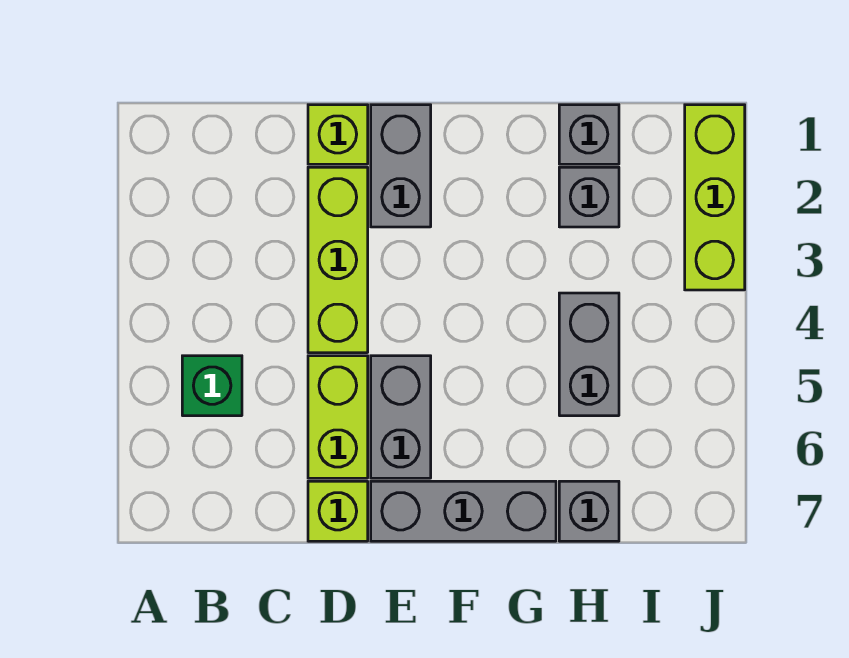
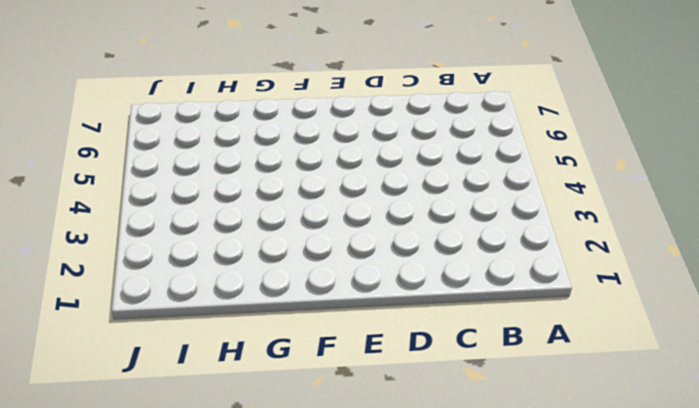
none -> green brick B5 level 1
none -> lime brick D1 level 1
none -> lime brick D2:D4 level 1

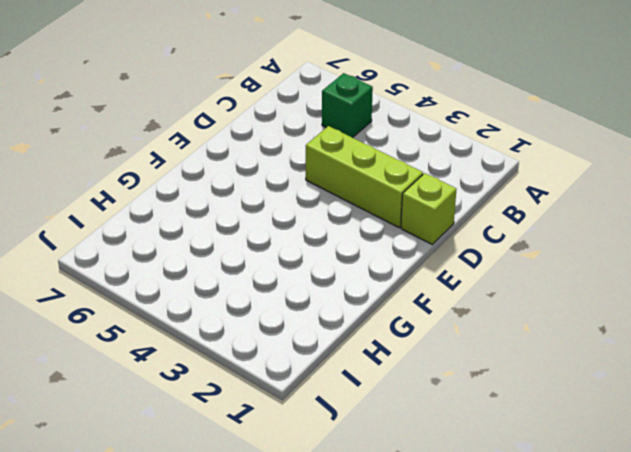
none -> lime brick D5:D6 level 1
none -> lime brick D7 level 1
none -> grey brick E1:E2 level 1

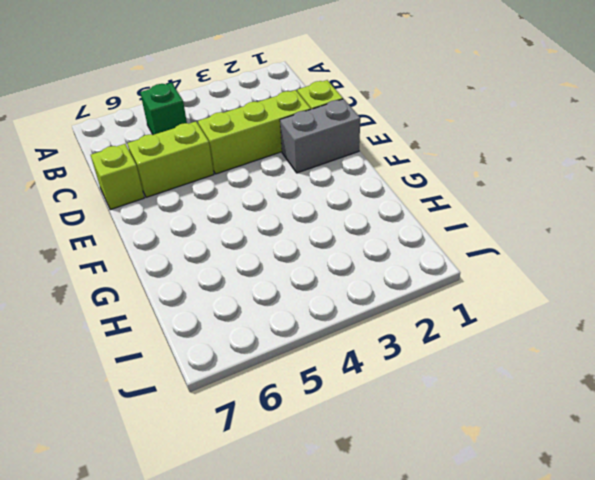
none -> grey brick E5:E6 level 1
none -> grey brick E7:G7 level 1
none -> grey brick H1 level 1

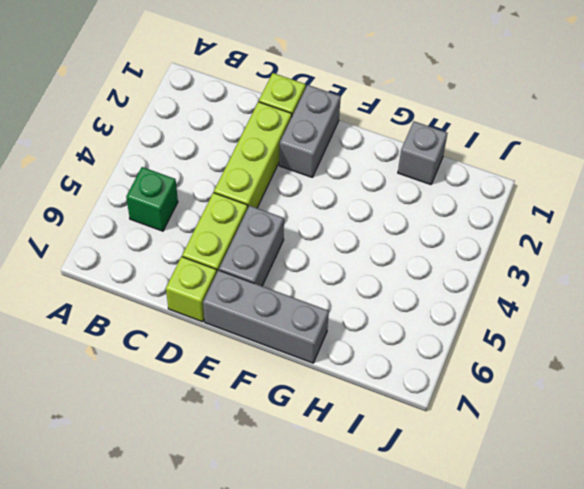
none -> grey brick H2 level 1
none -> grey brick H4:H5 level 1
none -> grey brick H7 level 1

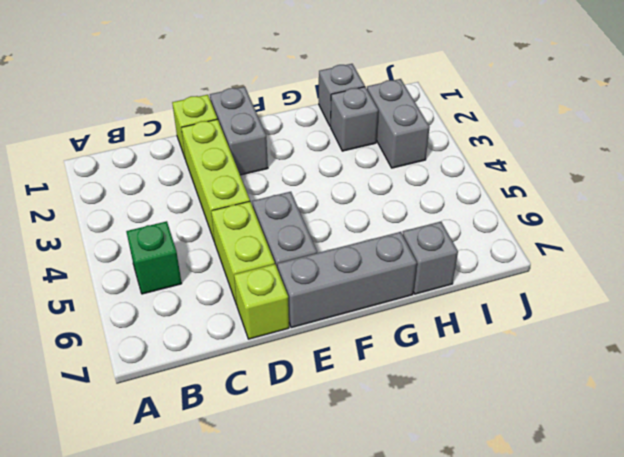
grey brick I2:I3 level 1 -> grey brick H4:H5 level 1
none -> lime brick J1:J3 level 1

